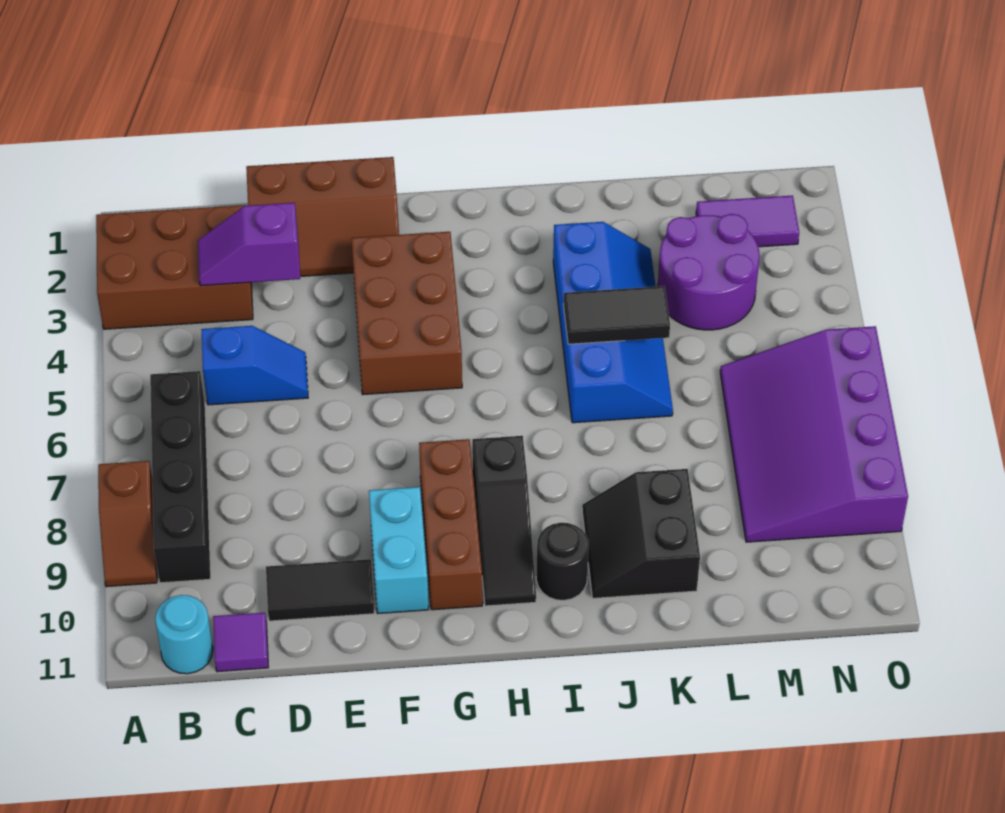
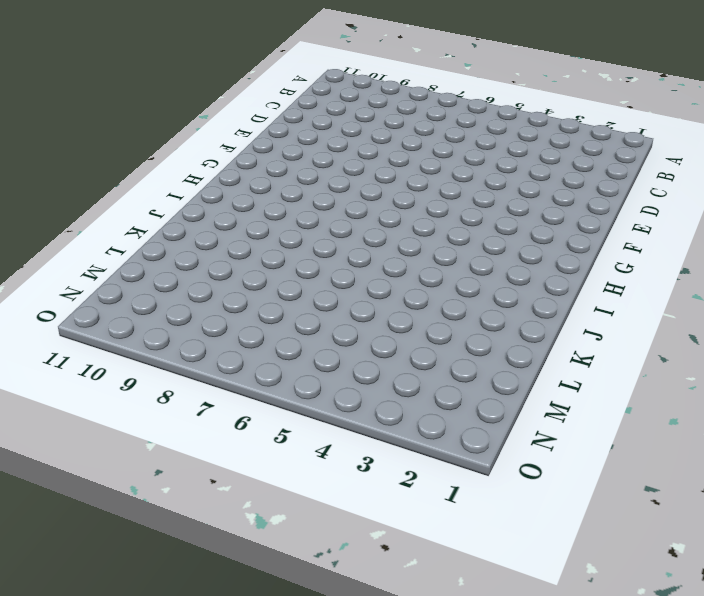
none -> brown brick A2:C3 level 1
none -> brown slope A8:A9 level 1 top 8
none -> black brick B6:B9 level 1

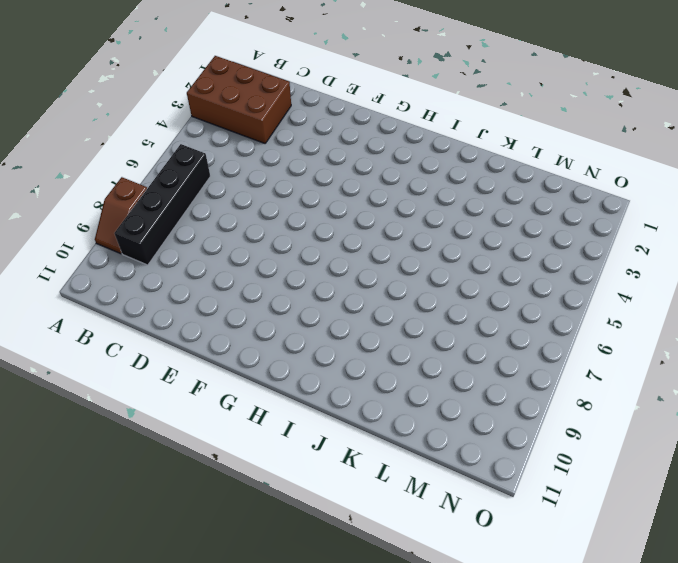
none -> cyan round brick B11 level 1
none -> blue slope C5:D5 level 1 top C
none -> purple tile C11 level 1

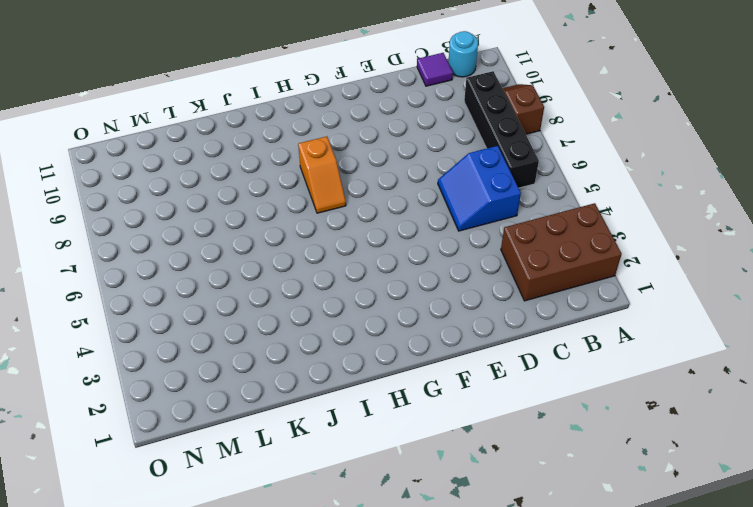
blue slope C5:D6 level 1 top C -> blue slope C5:D5 level 1 top C
orange slope H7:H8 level 1 top 8 -> black slope H8:H10 level 1 top 8
none -> brown slope D1:F2 level 1 top 1
none -> black tile D10:E10 level 1
none -> brown brick F3:G5 level 1

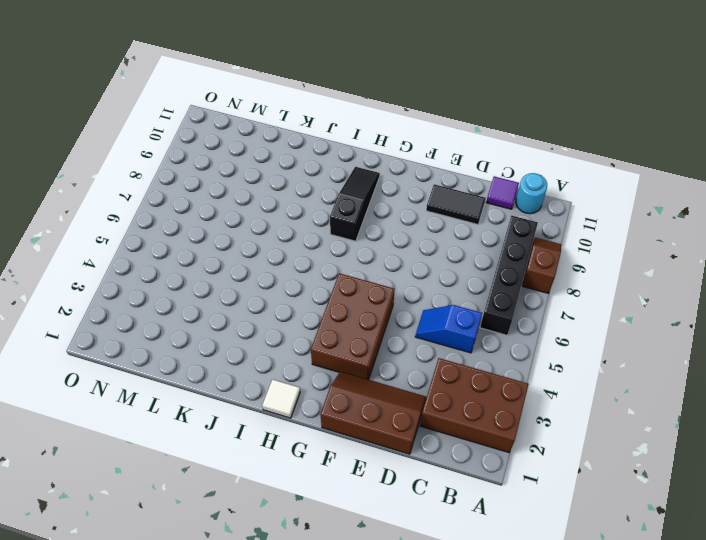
white tile H1 level 1 -> none
none -> cyan brick F9:F10 level 1
none -> brown brick G8:G10 level 1
none -> black round brick I10 level 1

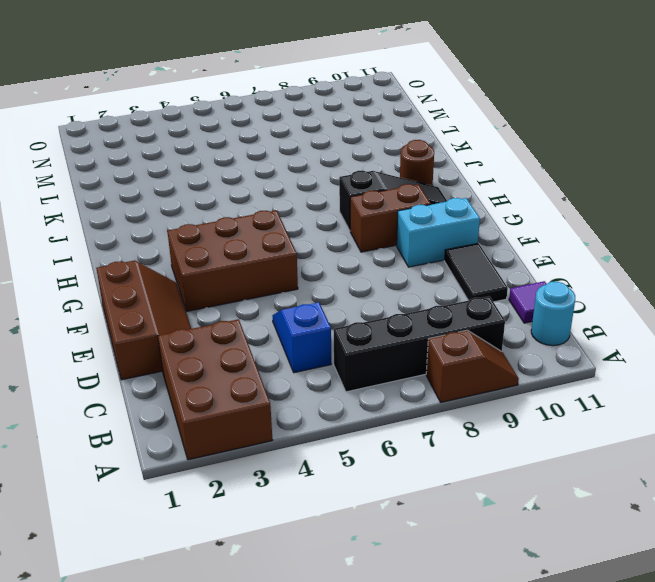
brown brick G8:G9 level 1 -> brown brick G8:G10 level 1
brown round brick I10 level 1 -> black round brick I10 level 1
none -> blue slope J3:K6 level 1 top J
none -> black slope J9:K10 level 1 top K
none -> purple round brick L3:M4 level 1

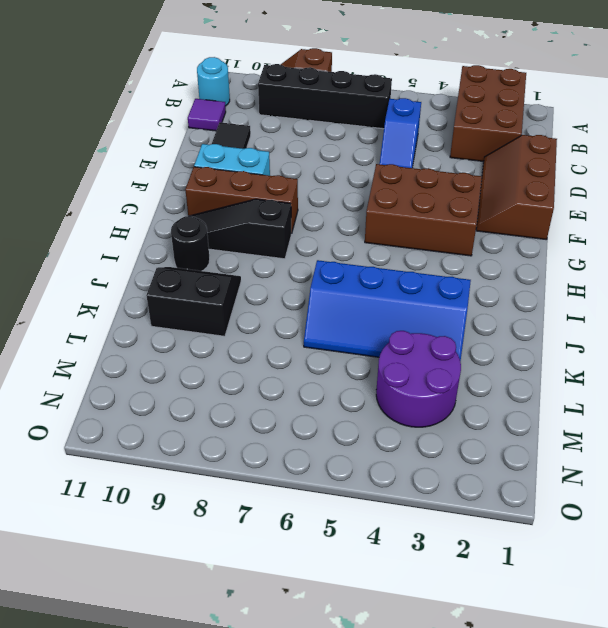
none -> purple tile M2:N2 level 1
none -> purple slope M6:O9 level 1 top O
none -> purple slope C3:D3 level 2 top D

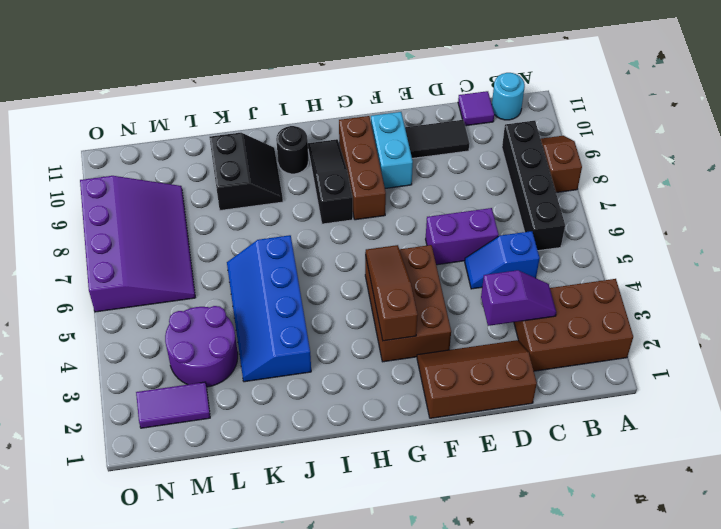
purple brick D6:E6 level 1 -> none
brown slope G3:G5 level 2 top 3 -> none
none -> black tile J5:K5 level 2

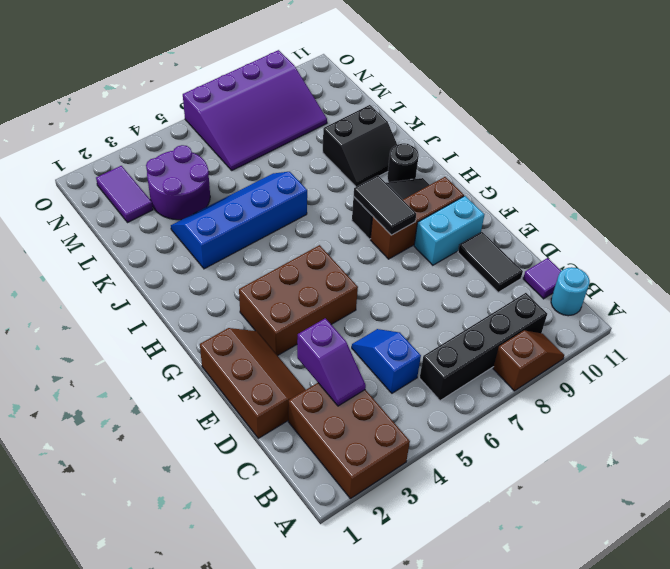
black tile G8:H8 level 2 -> black tile J5:K5 level 2

